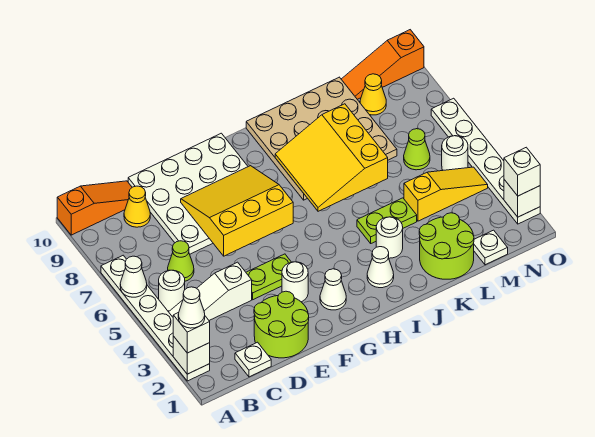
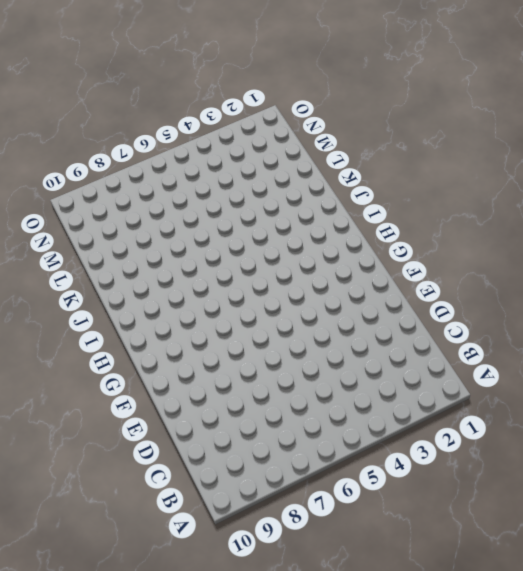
none -> white plate A2:A7 level 1
none -> orange slope A10:C10 level 1 top A
none -> white slope B4:D4 level 1 top D
none -> white round brick B5 level 1

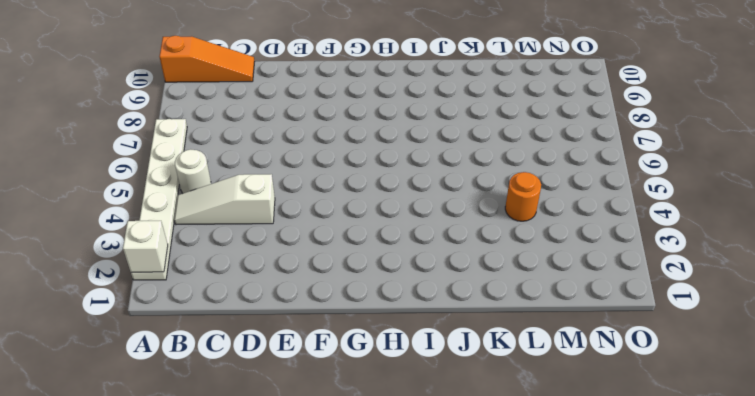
orange round brick L4 level 1 -> yellow slope L4:N4 level 1 top L
none -> white plate C1 level 1
none -> lime cone C6 level 1
none -> yellow cone C9 level 1
none -> lime round brick D1:E2 level 1

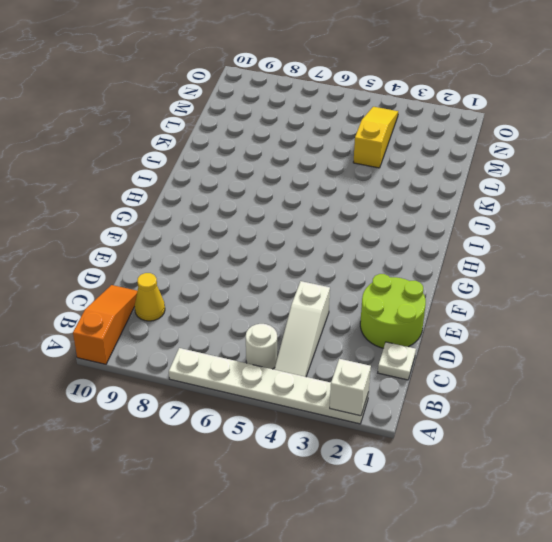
none -> lime cone C6 level 1
none -> white plate D7:G10 level 1
none -> lime plate E4:F4 level 1
none -> white round brick F3 level 1

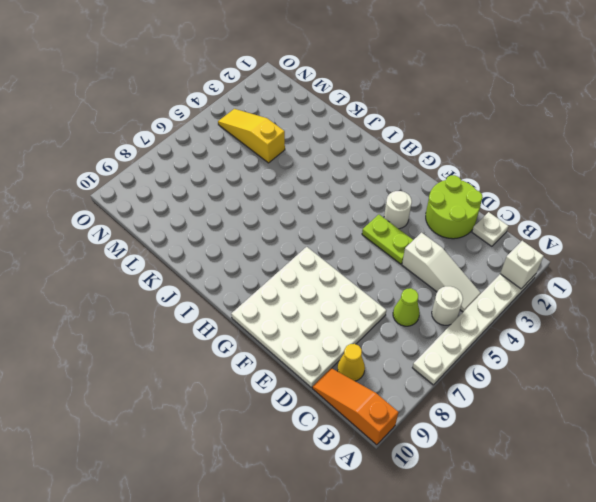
none -> white cone G2 level 1
none -> white cone I2 level 1
none -> tan plate I7:L10 level 1
none -> white round brick J3 level 1

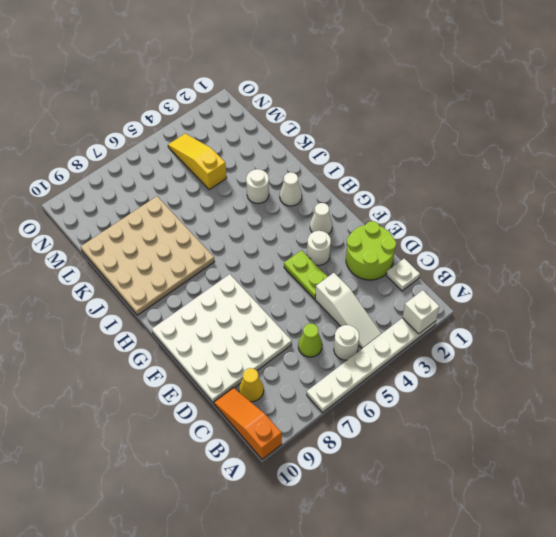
none -> lime plate J4:K4 level 1
none -> lime round brick K1:L2 level 1
none -> white plate M1 level 1
none -> lime cone M6 level 1

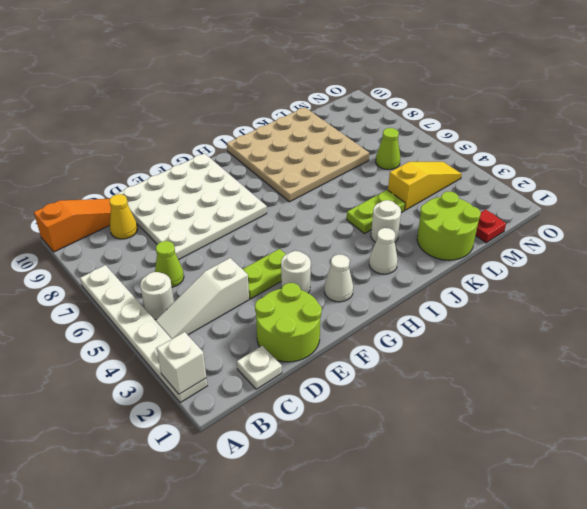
red plate M1 level 1 -> white plate M1 level 1
none -> yellow cone M9 level 1
none -> orange slope M10:O10 level 1 top O
none -> white round brick N5 level 1
none -> white plate O2:O7 level 1

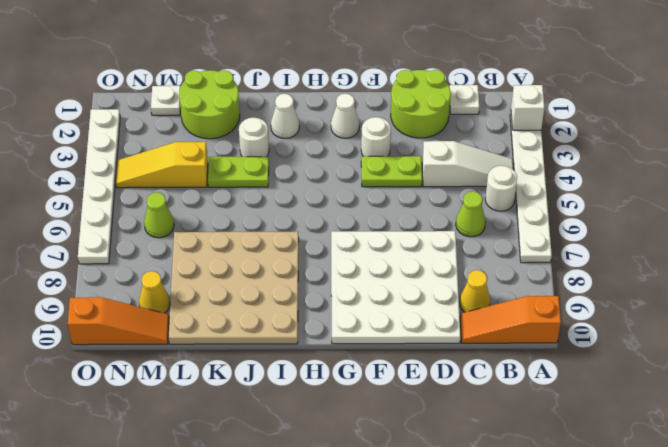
none -> white round brick N5 level 1
none -> white cone A6 level 2
none -> yellow slope E6:G8 level 2 top 6
none -> yellow slope I6:K8 level 2 top K

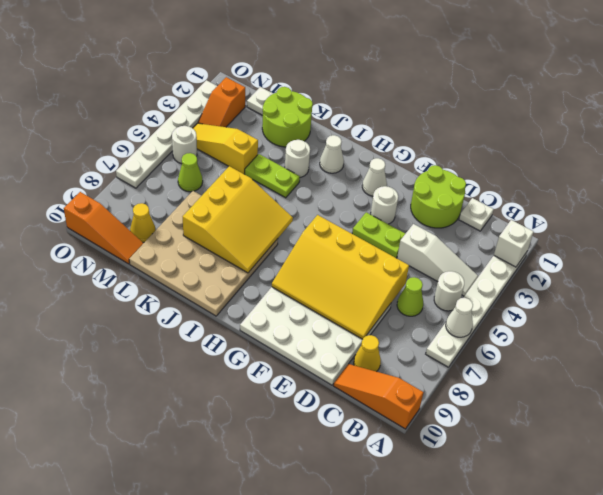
yellow slope D6:G8 level 2 top 6 -> yellow slope E6:G8 level 2 top 6
orange slope N2:N3 level 1 top 2 -> none
none -> white brick O2 level 2
none -> white brick A2 level 3
none -> white brick O2 level 3
none -> white cone A2 level 4

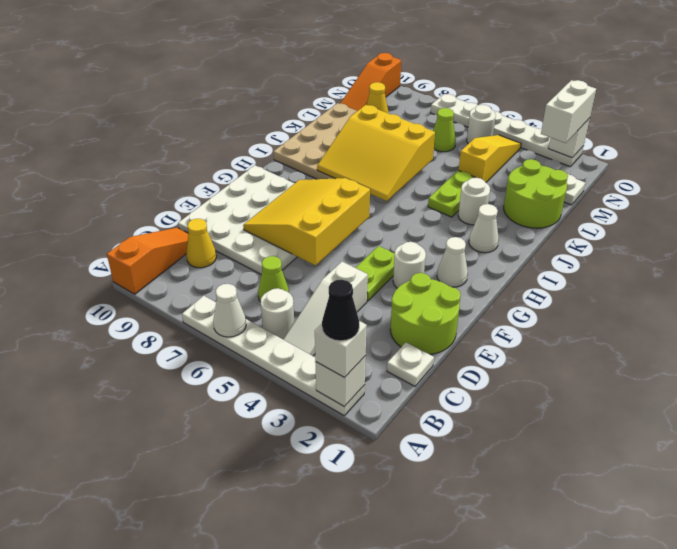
black cone A2 level 4 -> white cone A2 level 4
white brick N2:O2 level 3 -> white brick O2 level 3

